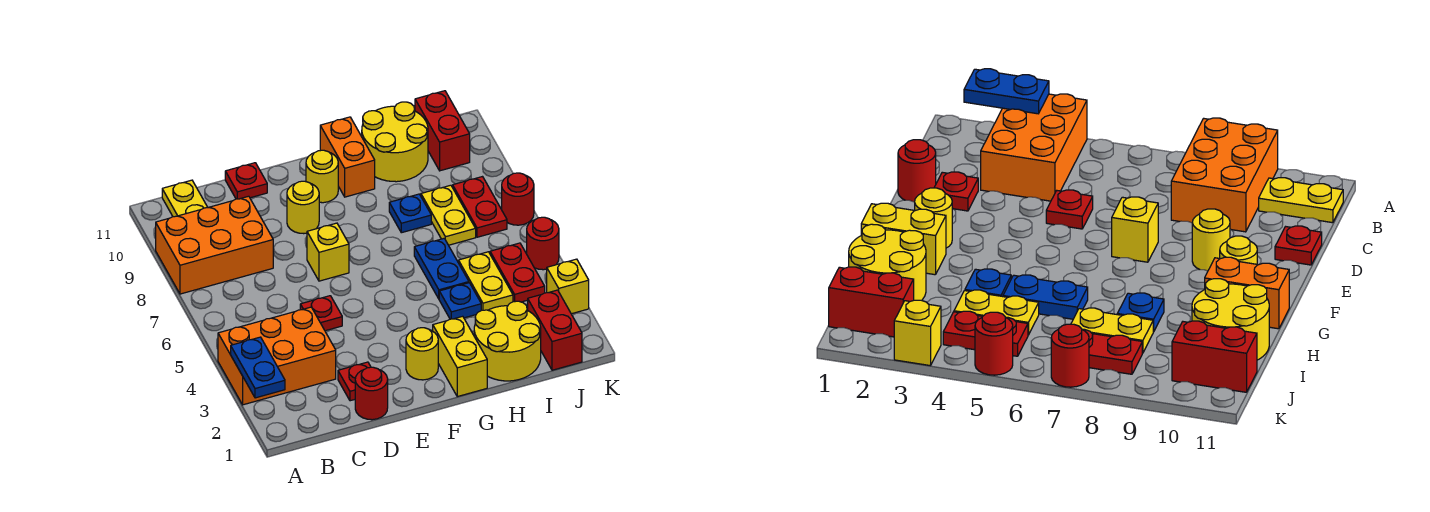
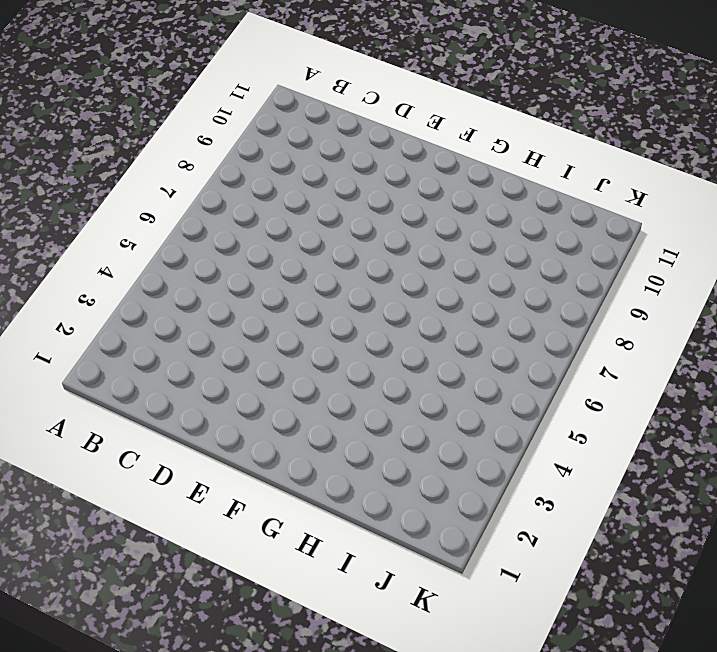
none -> orange brick A3:C4 level 1
none -> orange brick A8:C9 level 1
none -> yellow plate B10:B11 level 1

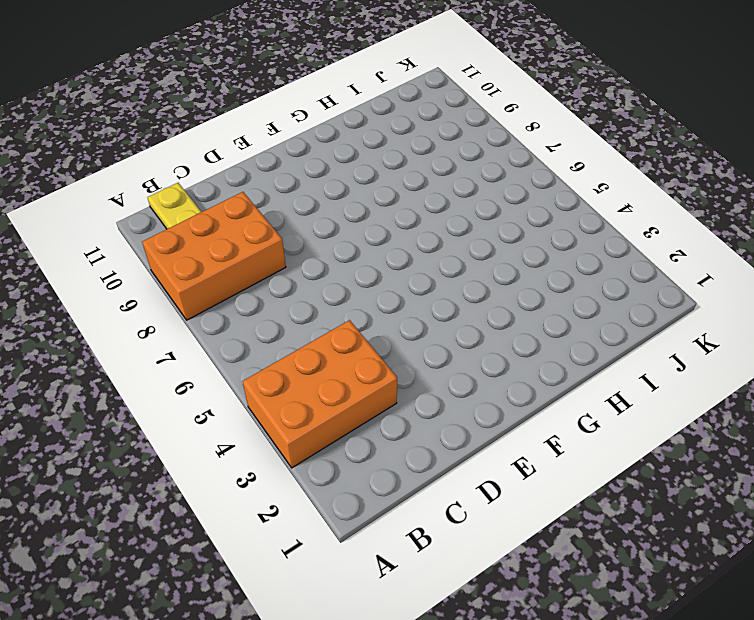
none -> red round brick D1 level 1
none -> red plate D2 level 1
none -> red plate D5 level 1

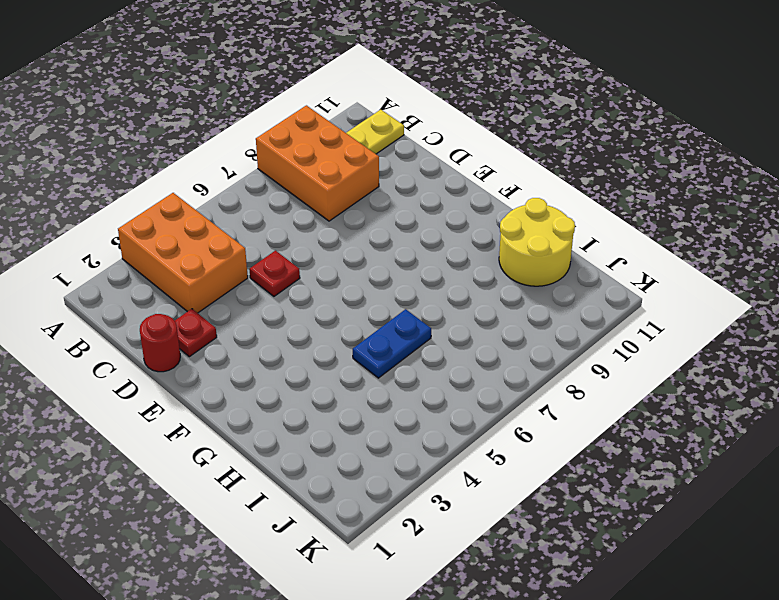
none -> red plate D11 level 1
none -> yellow brick E7 level 1
none -> yellow round brick E9 level 1

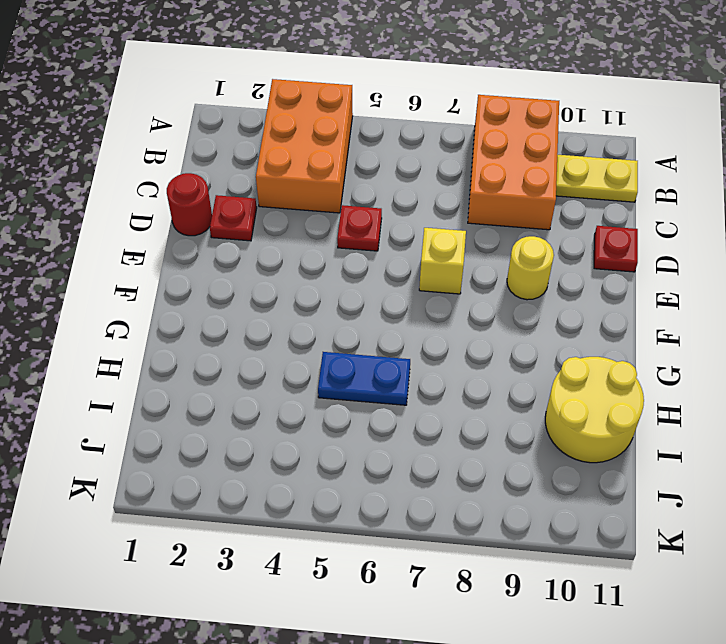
none -> yellow round brick F2 level 1
none -> yellow round brick F10 level 1
none -> yellow brick G1:G2 level 1

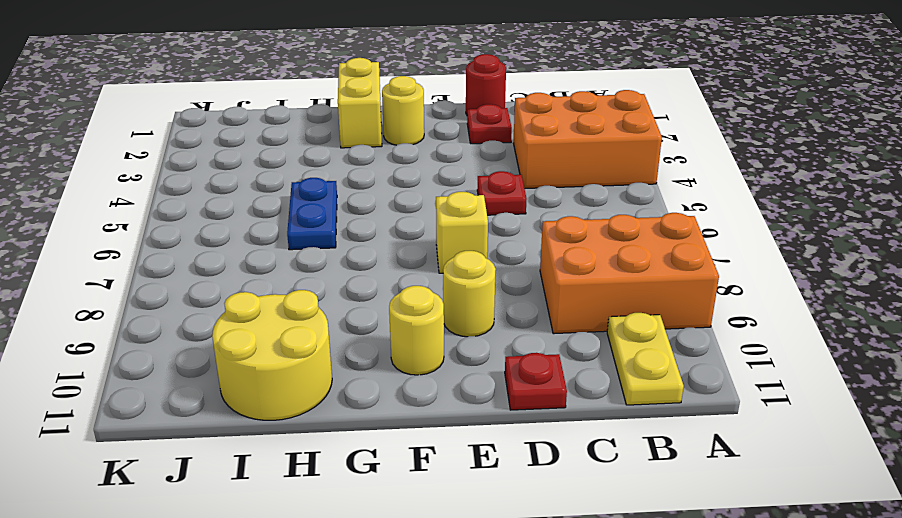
none -> orange brick G10:G11 level 1
none -> yellow round brick H1:I2 level 1
none -> blue plate H4 level 1

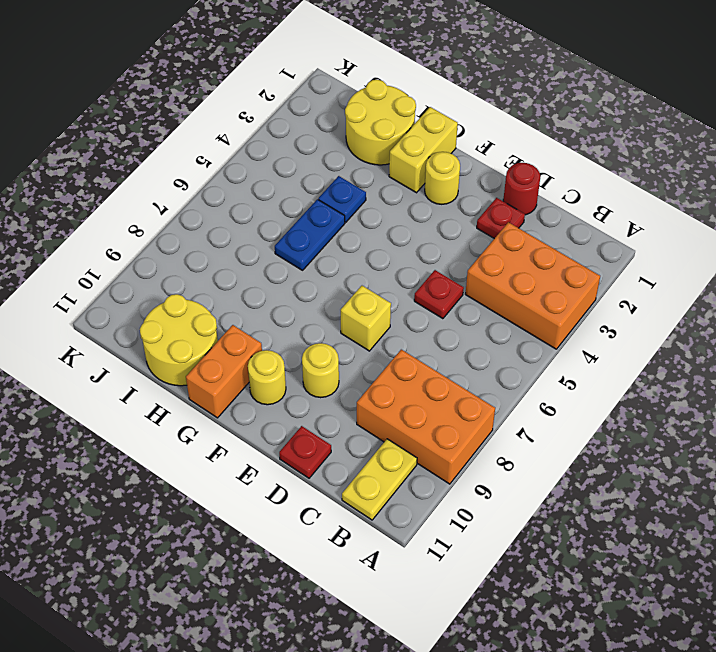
none -> blue plate H8 level 1
none -> yellow plate I4:I5 level 1
none -> yellow plate I7:I8 level 1

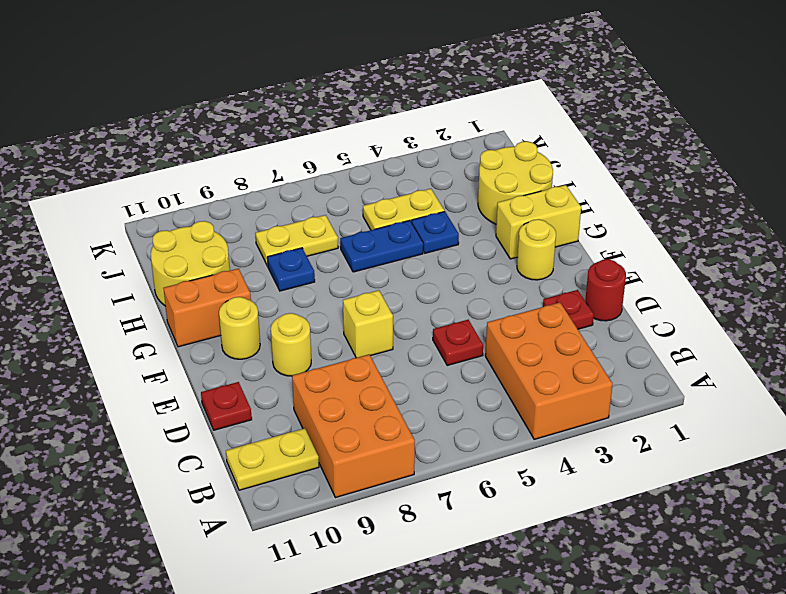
none -> red brick J1:J2 level 1
none -> red plate J4:J5 level 1
none -> red plate J7:J8 level 1

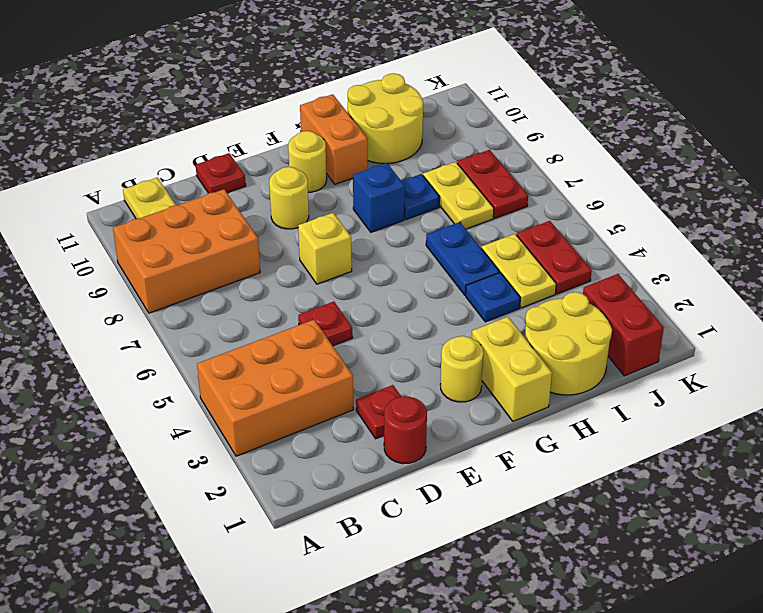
blue brick G8 level 1 -> none
none -> red brick J10:J11 level 1
none -> yellow brick K3 level 1
none -> red round brick K5 level 1

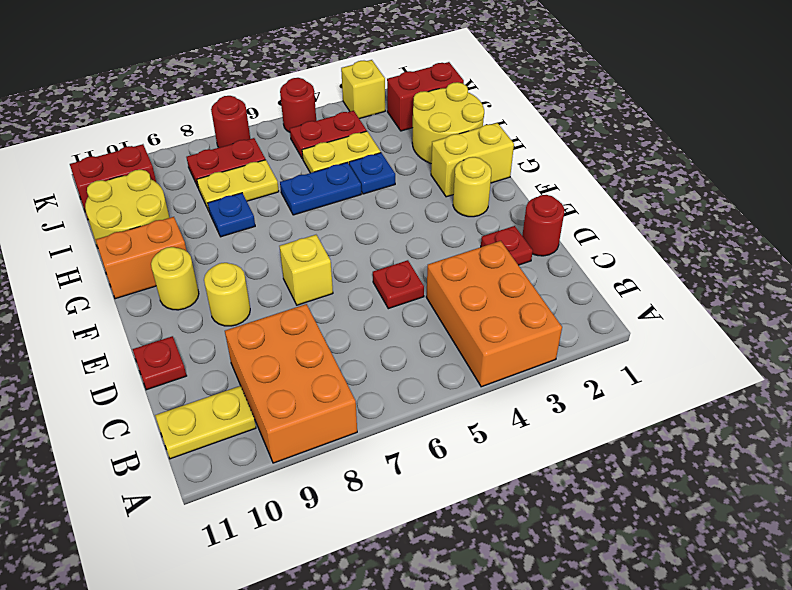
none -> blue plate A2:A3 level 2

